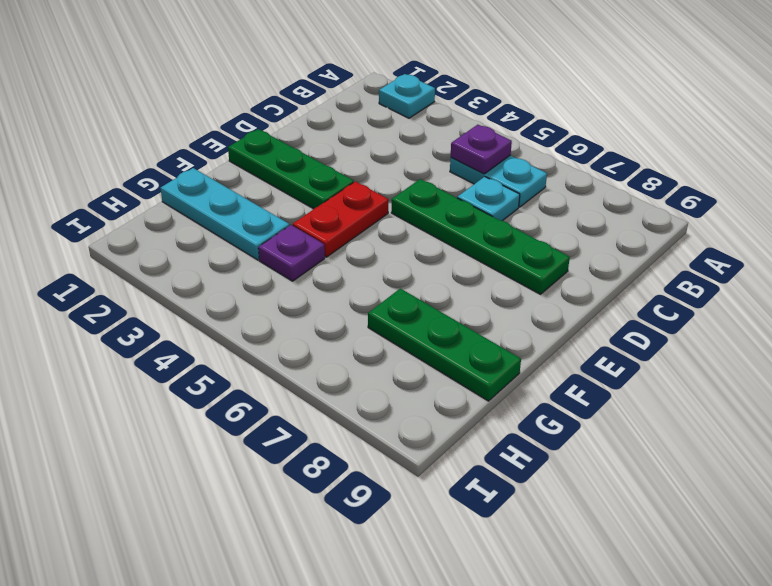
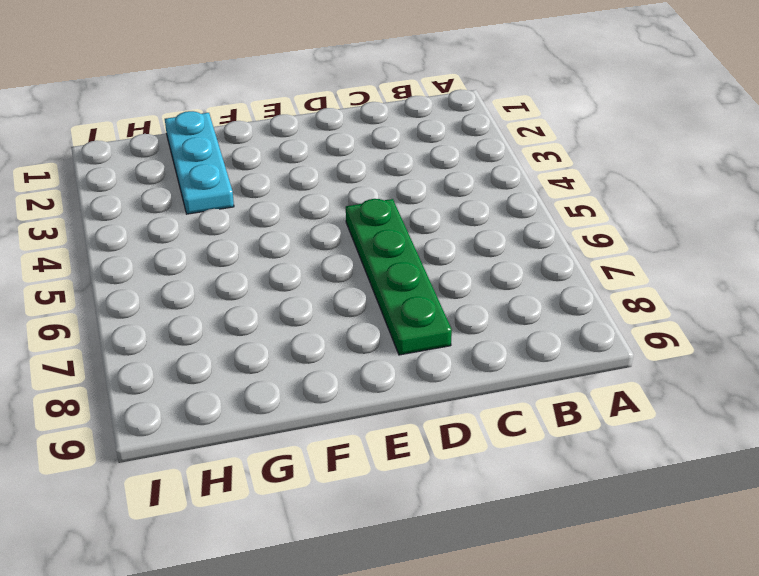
none -> cyan plate A2 level 1
none -> cyan plate B5:B6 level 1

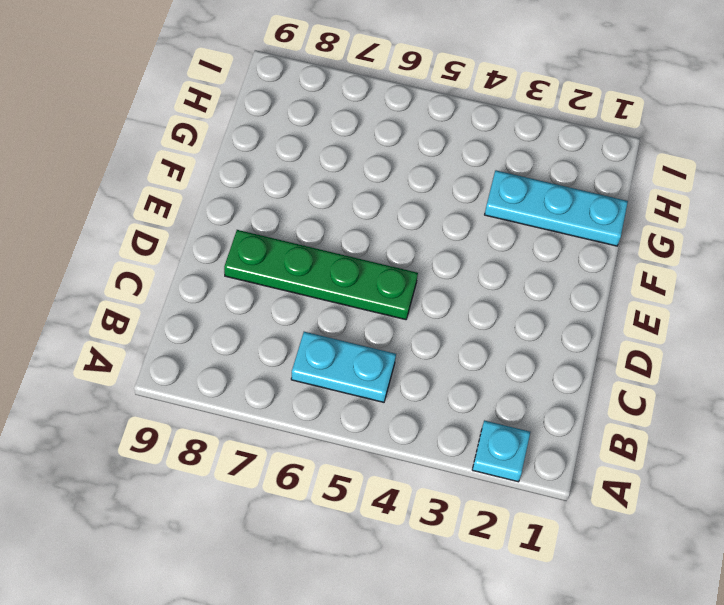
none -> cyan plate C6 level 1
none -> green plate E1:E3 level 1

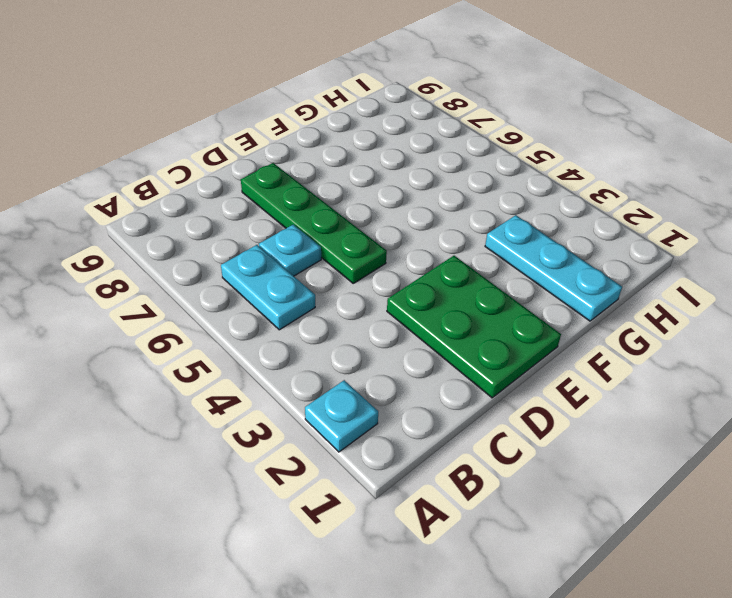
green plate D1:E3 level 1 -> green plate E1:E3 level 1
none -> red plate E4:F4 level 1
none -> purple plate G4 level 1

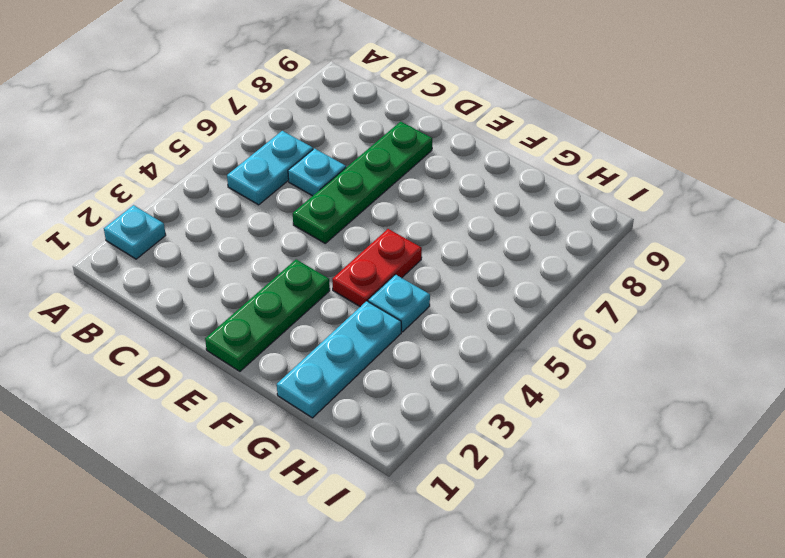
red plate F4:F5 level 1 -> red plate E4:F4 level 1
cyan plate G4 level 1 -> purple plate G4 level 1
none -> green plate G7:G9 level 1
none -> purple plate B5 level 2

